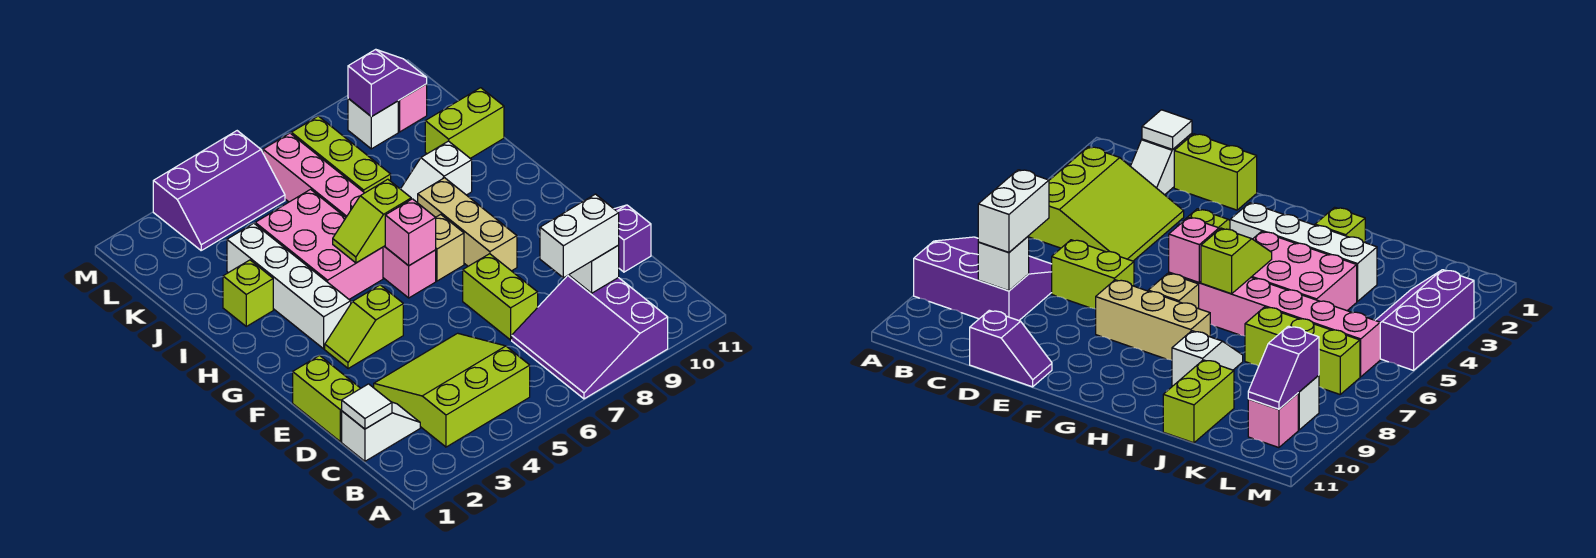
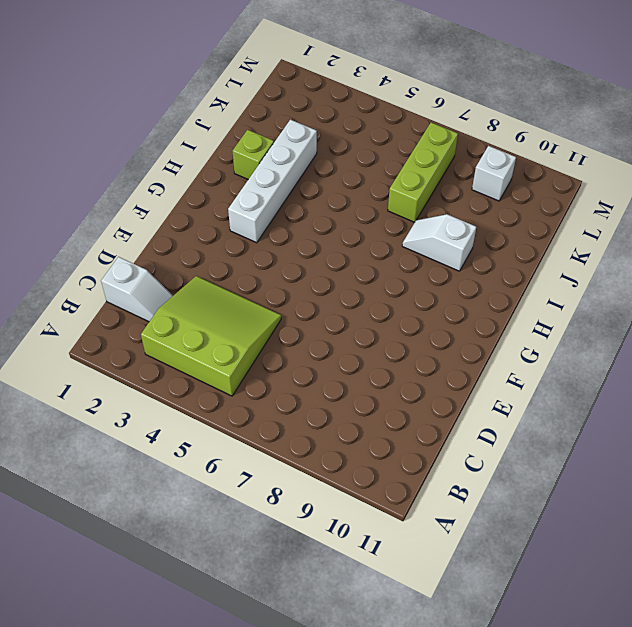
none -> purple slope A7:C9 level 1 top 9
none -> lime brick D1:E1 level 1
none -> lime brick D7:E7 level 1

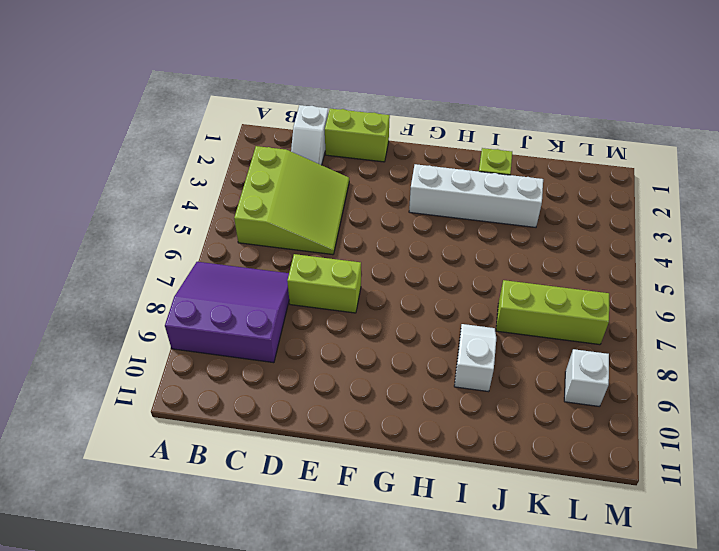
none -> purple slope D11:E11 level 1 top D
none -> lime slope F3:F4 level 1 top 4
none -> tan brick F8:H8 level 1

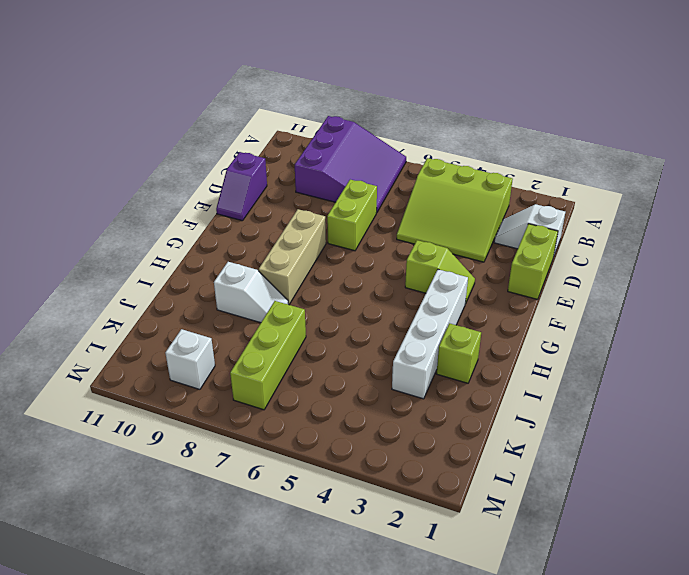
none -> pink brick G6:L6 level 1
none -> tan brick G7 level 1
none -> pink brick H4:J5 level 1

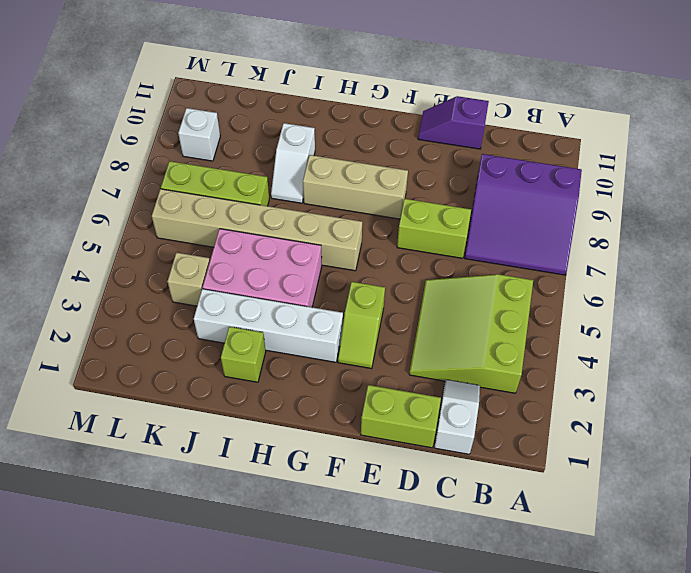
tan brick G6:L6 level 1 -> pink brick G6:L6 level 1
tan brick K4 level 1 -> tan brick G7 level 1
none -> lime brick J10:J11 level 1
none -> purple slope L3:M5 level 1 top M
none -> pink brick L10 level 1

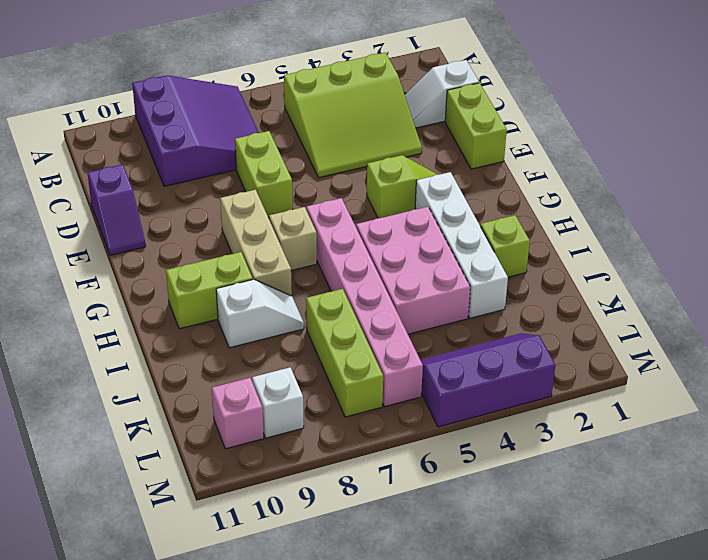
lime brick H9:H10 level 1 -> lime brick J10:J11 level 1
none -> white tile C1 level 2
none -> white brick C9 level 2
none -> pink brick G6 level 2

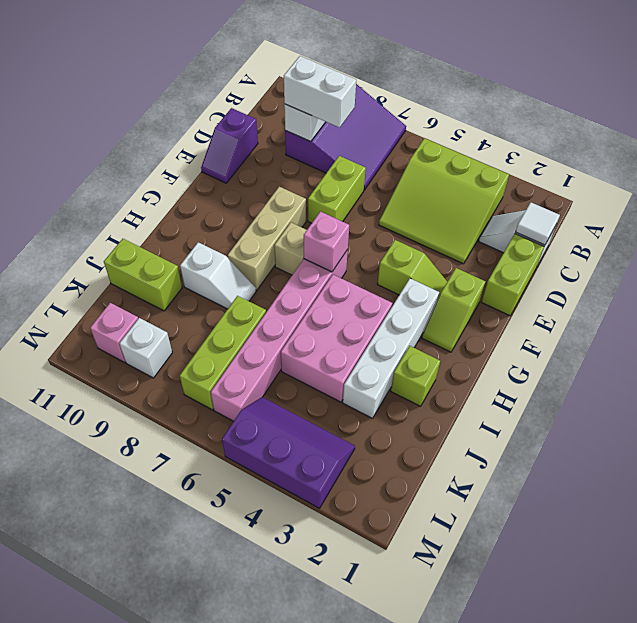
lime slope F2:G2 level 1 top F -> lime slope H5:H6 level 2 top 6
none -> purple slope L9:L10 level 2 top 9

